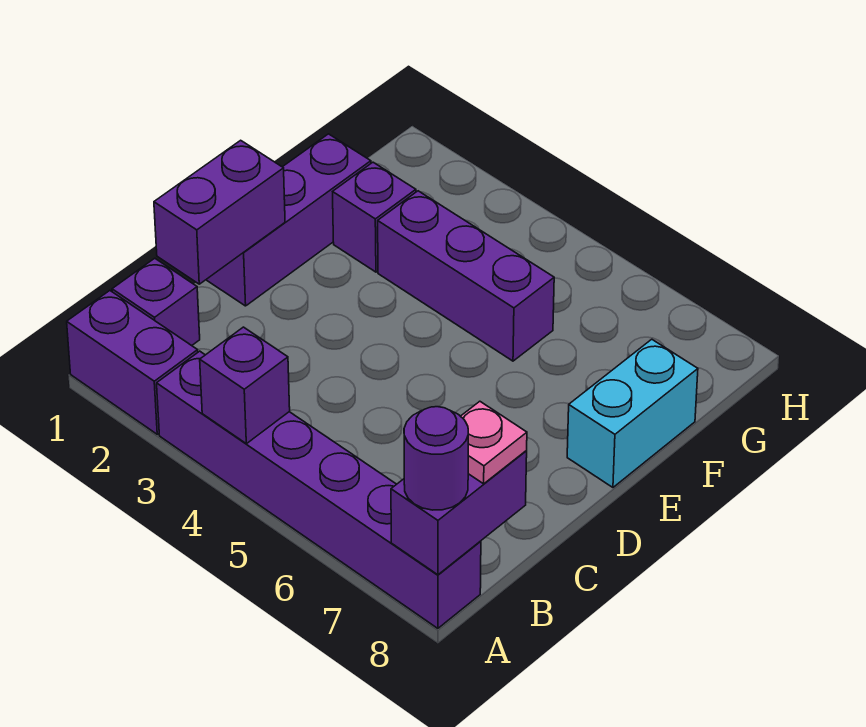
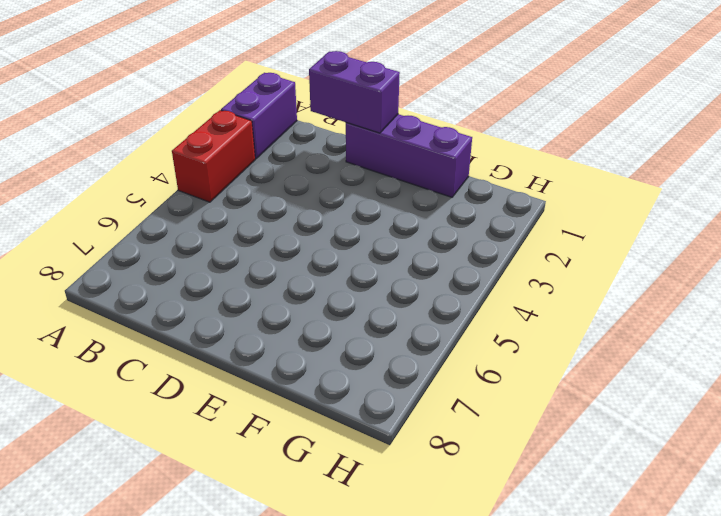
red brick A3:A4 level 1 -> purple brick A3:A8 level 1
none -> purple brick B1 level 1
none -> cyan brick E8:F8 level 1
none -> purple brick F2 level 1

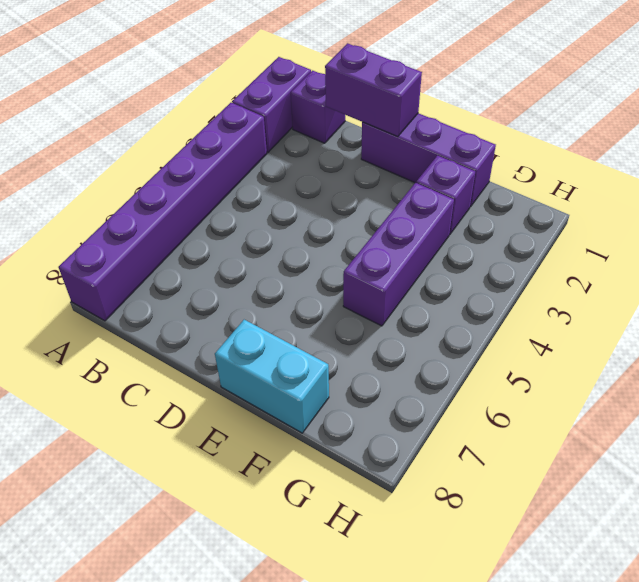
none -> purple brick A4 level 2
none -> purple brick A8:B8 level 2
none -> purple round brick A8 level 3

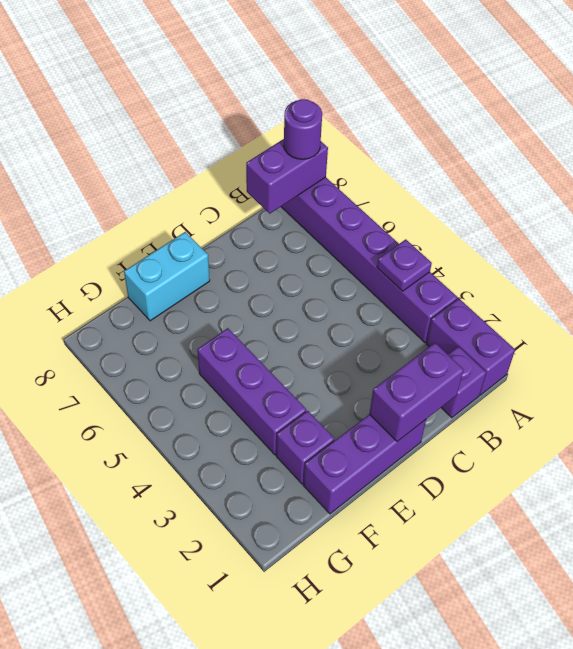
purple plate A4 level 2 -> purple brick A4 level 2
none -> pink plate B8 level 3

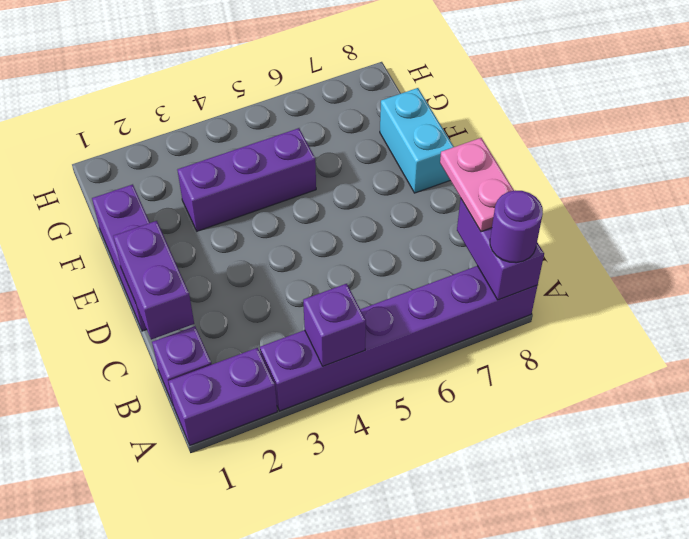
pink plate B8:C8 level 3 -> pink plate B8 level 3
none -> purple brick F2 level 1

